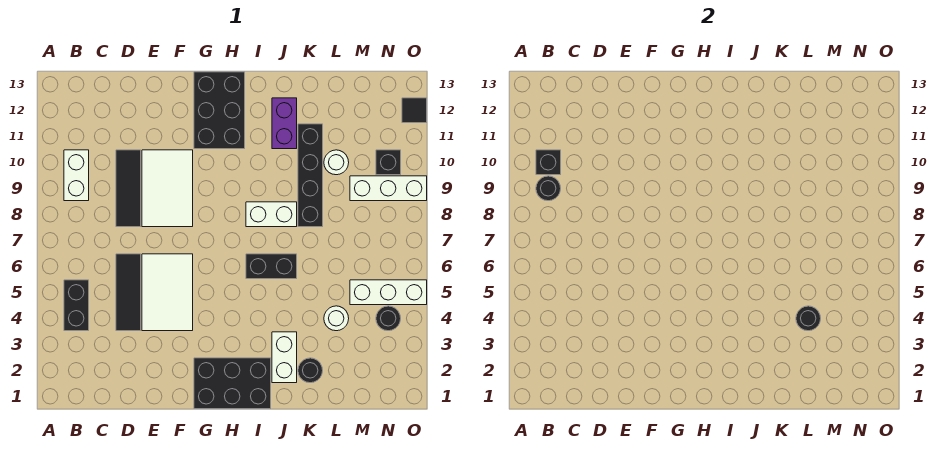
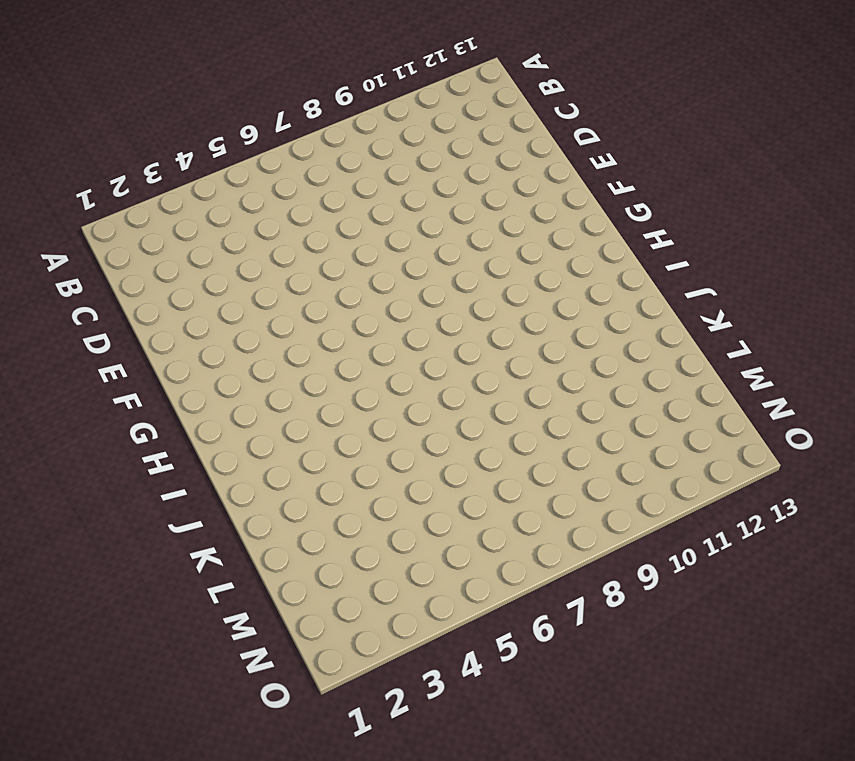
none -> black brick B4:B5 level 1
none -> white brick B9:B10 level 1
none -> black tile D4:D6 level 1

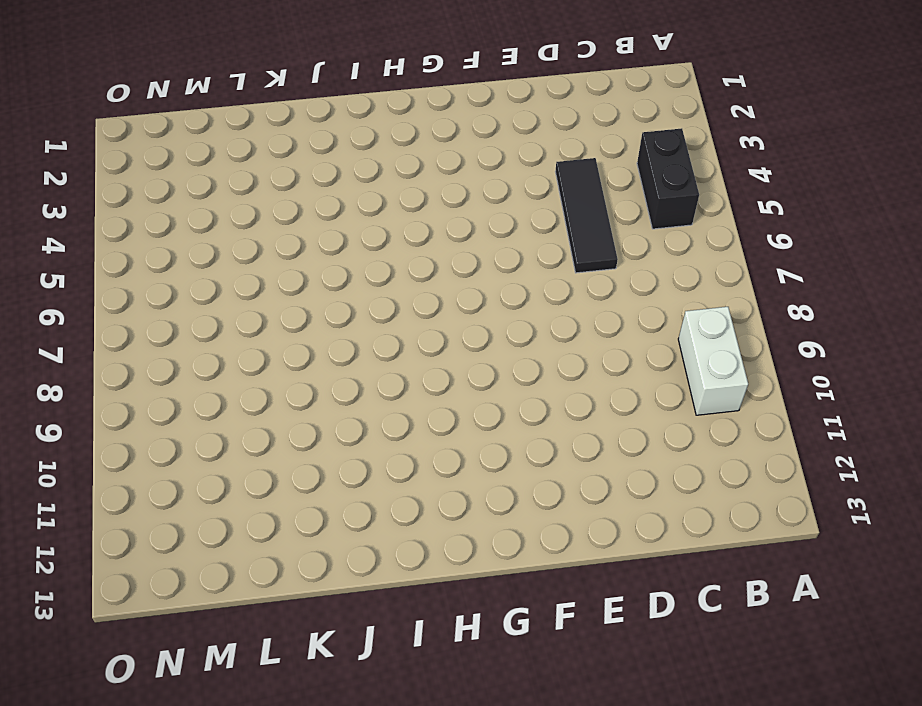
none -> black tile D8:D10 level 1
none -> white tile E4:F6 level 1
none -> white tile E8:F10 level 1

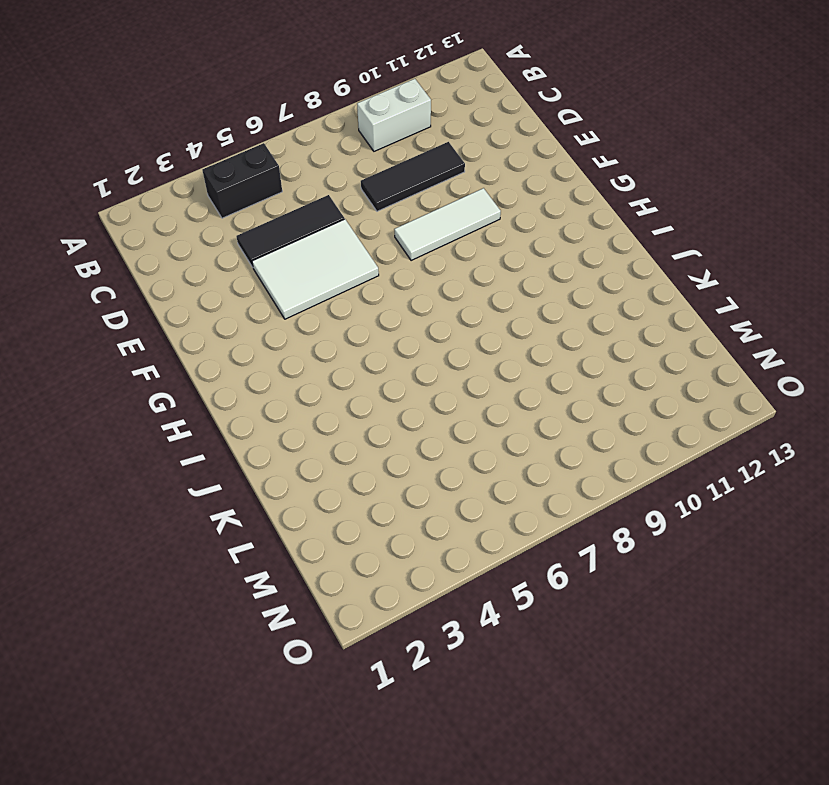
white tile F8:F10 level 1 -> white tile E8:F10 level 1
none -> black brick G1:I2 level 1
none -> black brick G11:H13 level 1
none -> black brick I6:J6 level 1

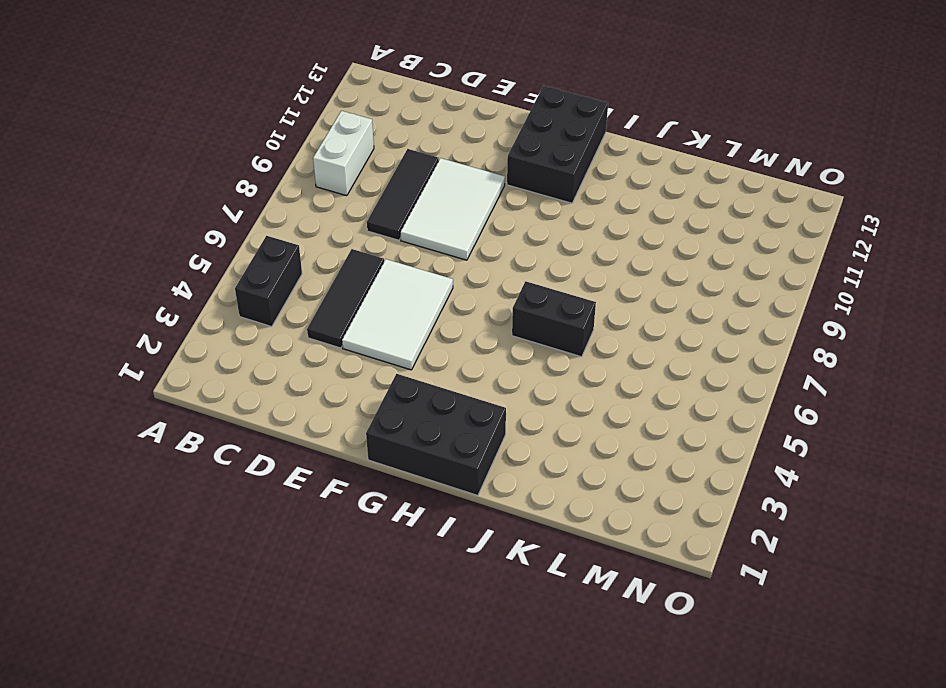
none -> white brick I8:J8 level 1
none -> white brick J2:J3 level 1
none -> purple brick J11:J12 level 1

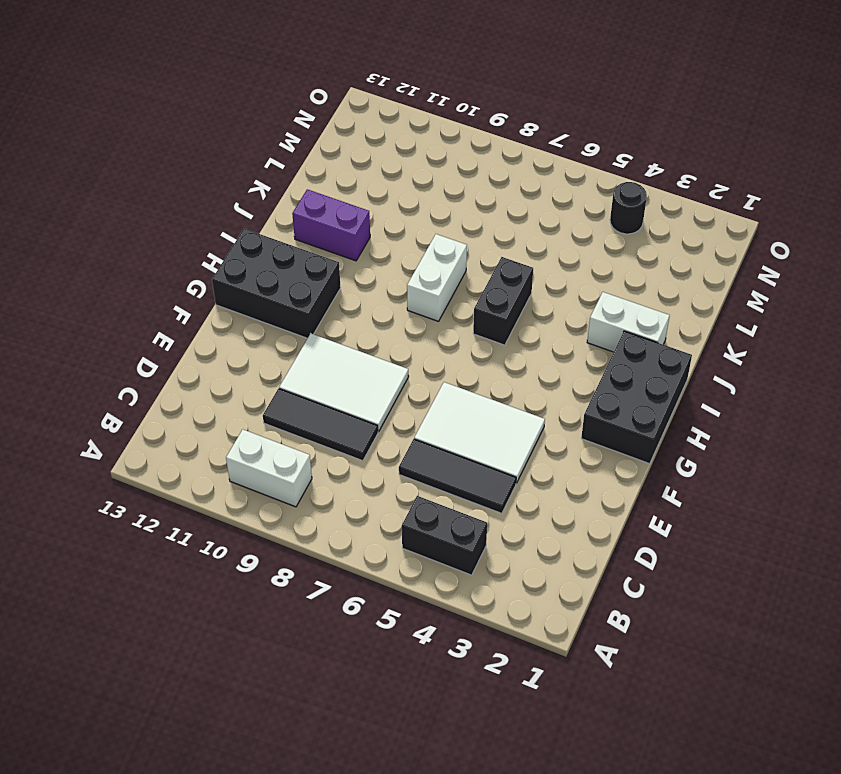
none -> black round brick K2 level 1
none -> black brick K8:K11 level 1
none -> white round brick L4 level 1

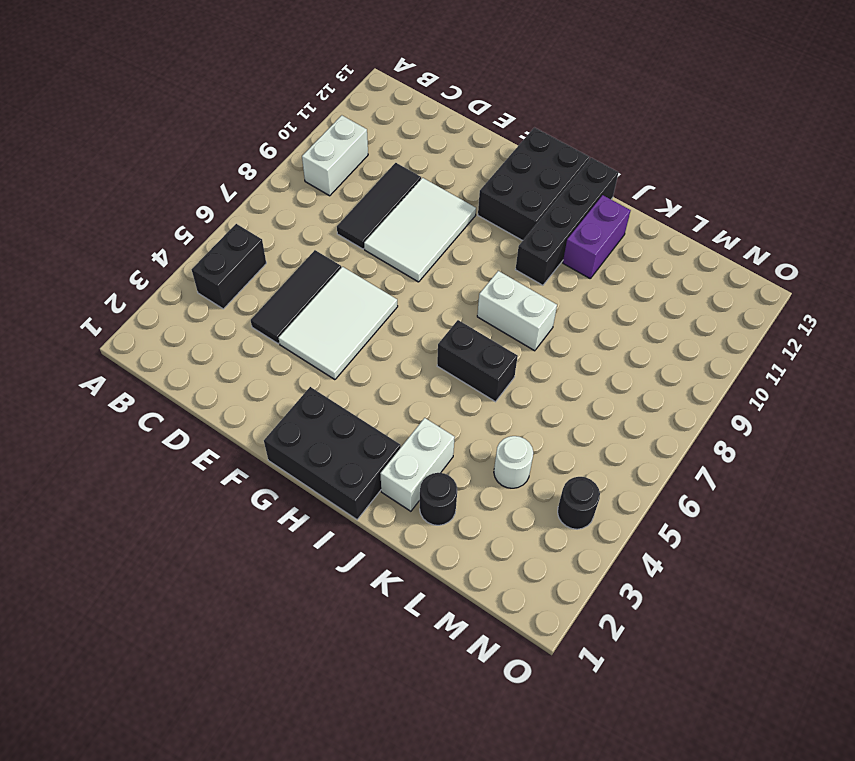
black brick I10:I13 level 1 -> black brick K8:K11 level 1
none -> white round brick L10 level 1
none -> white brick M5:O5 level 1
none -> white brick M9:O9 level 1

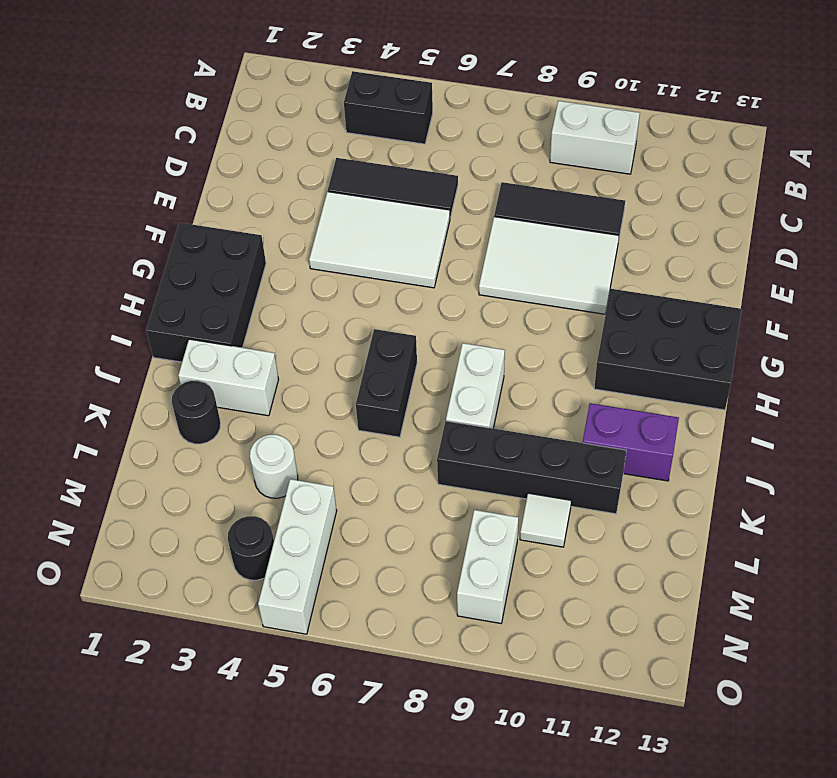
white tile L10 level 1 -> white round brick L10 level 1
white brick M9:N9 level 1 -> white brick M9:O9 level 1
none -> black brick N10 level 1
none -> black tile O12 level 1
none -> black round brick B9 level 2

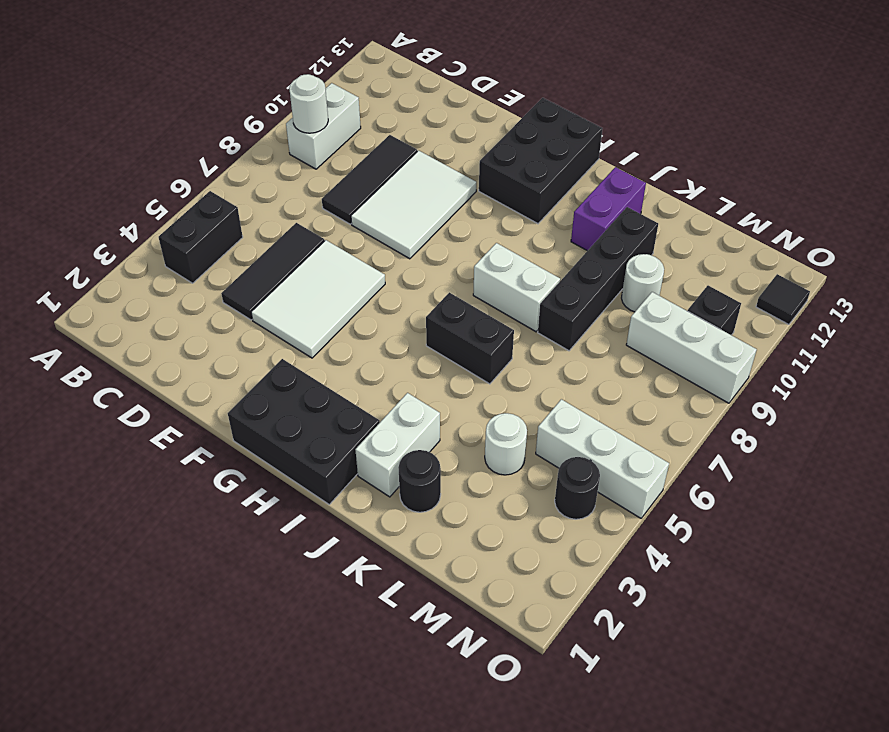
white round brick B9 level 2 -> black round brick B9 level 2
none -> black brick B10 level 2
none -> black round brick L4 level 2

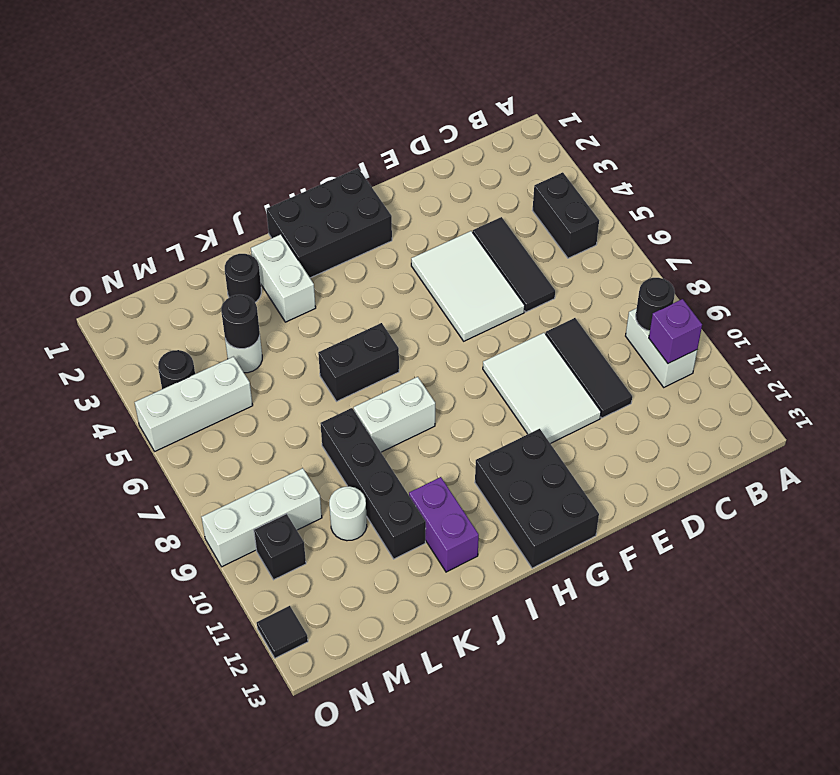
purple brick B10 level 2 -> black brick B10 level 2

